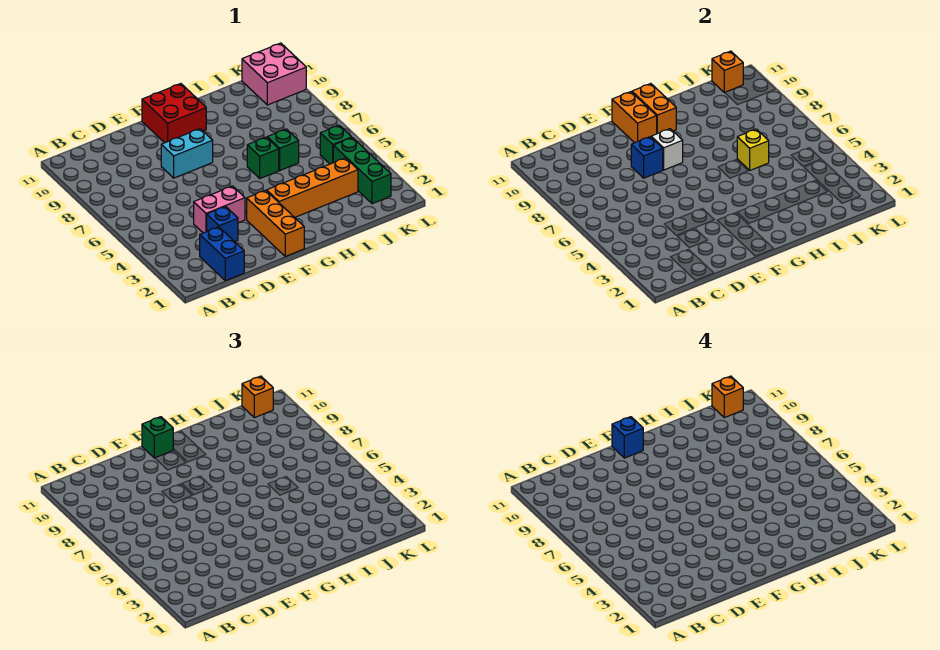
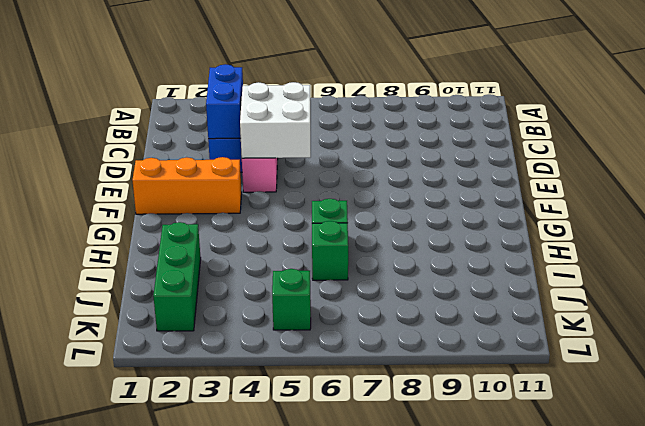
blue brick C3:D3 level 2 -> blue brick C1:C2 level 1
white brick D4:E5 level 2 -> none
green brick I2:K2 level 1 -> green brick K2:K4 level 1
none -> cyan brick E8:F8 level 1
none -> red brick F10:G11 level 1
none -> orange brick G3:J3 level 1

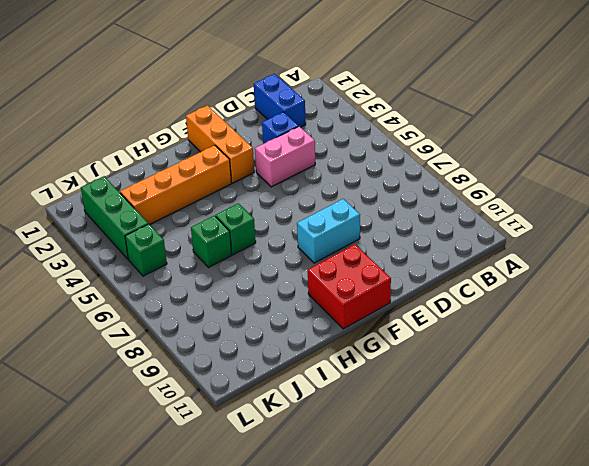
none -> pink brick K10:L11 level 1
none -> blue brick E8 level 2
none -> white brick F8 level 2

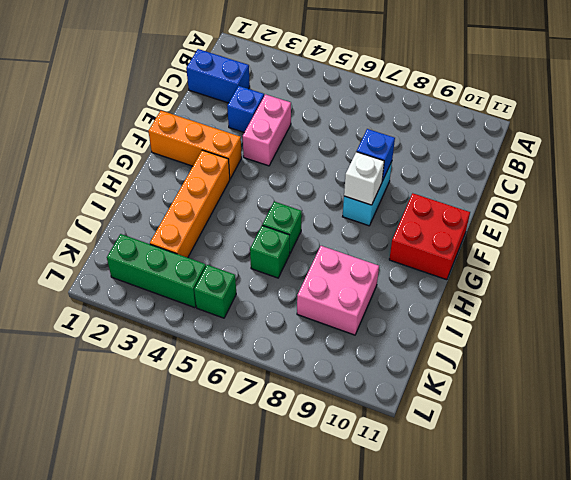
pink brick I8:J9 level 1 -> pink brick K10:L11 level 1
none -> orange brick F10:F11 level 2
none -> orange brick G10:G11 level 2
none -> yellow brick I6 level 2

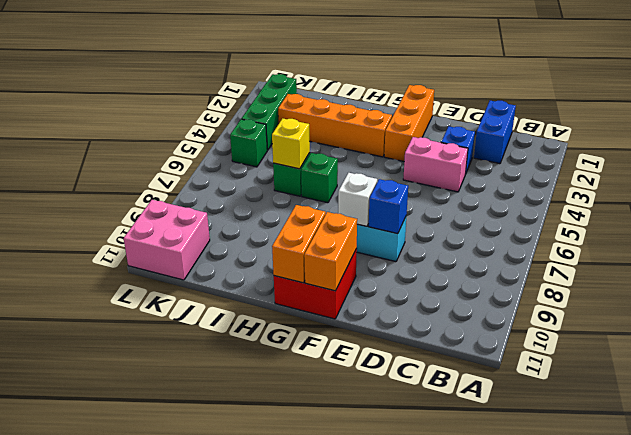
none -> orange brick K11 level 2
none -> green brick F11 level 3
none -> orange brick K11 level 3

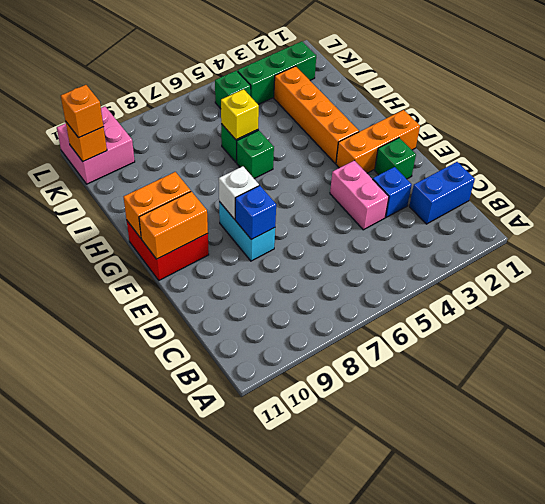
green brick E2 level 1 -> green brick F11 level 3
none -> blue brick F11 level 4
none -> orange brick K11 level 4

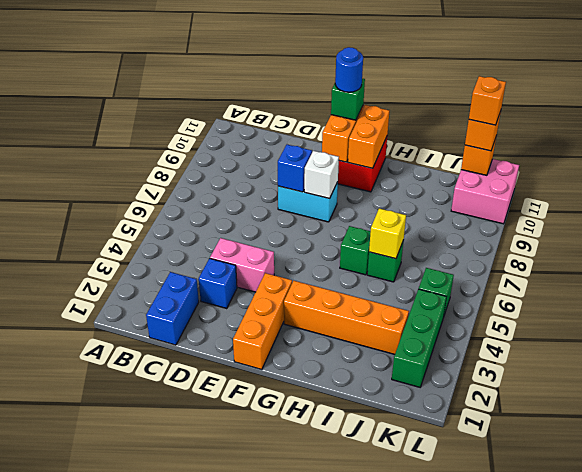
blue round brick F11 level 4 -> blue brick F11 level 4

